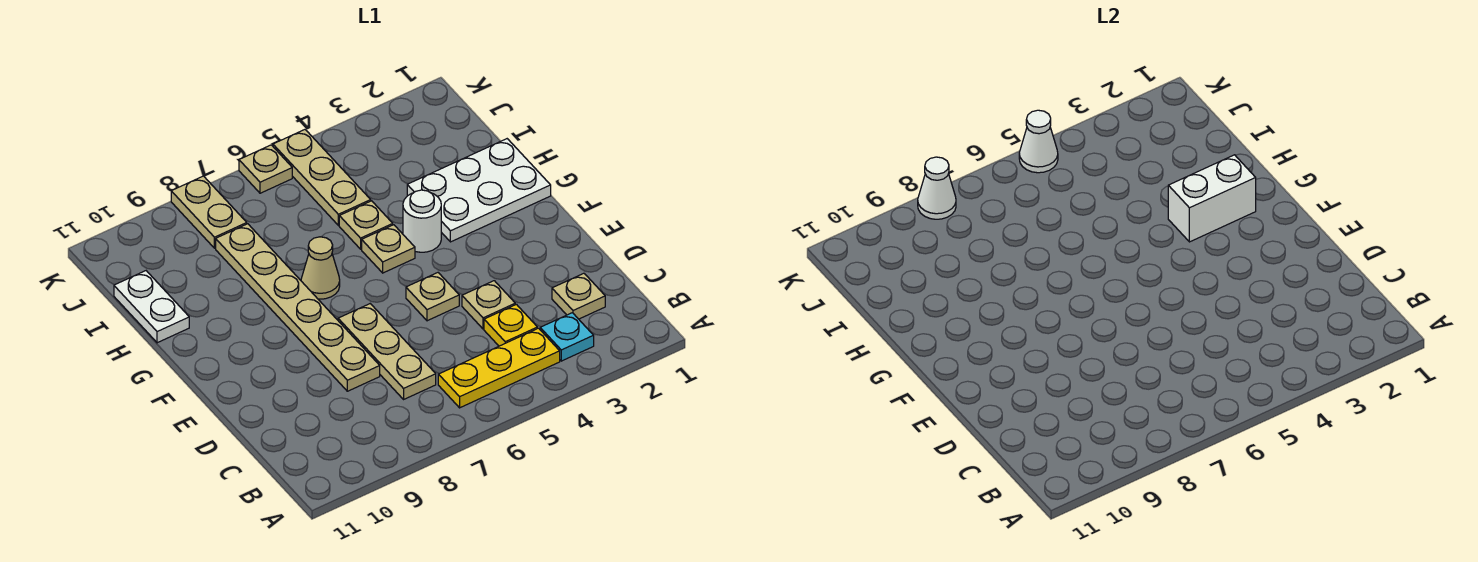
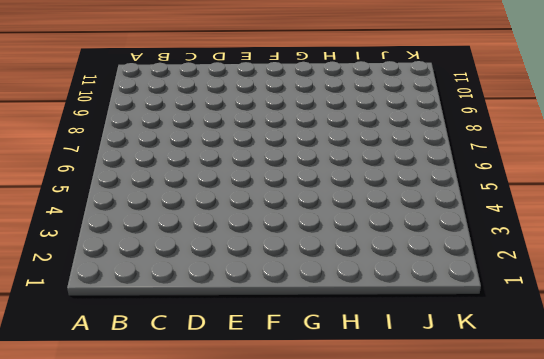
none -> cyan plate B3 level 1
none -> yellow plate B4:B6 level 1
none -> tan plate C2 level 1

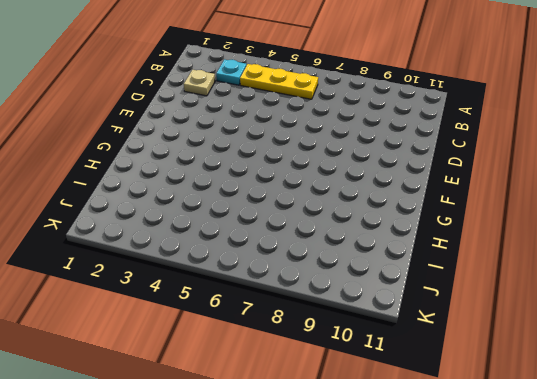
none -> yellow plate C4 level 1
none -> tan plate C7:E7 level 1
none -> tan plate D4 level 1

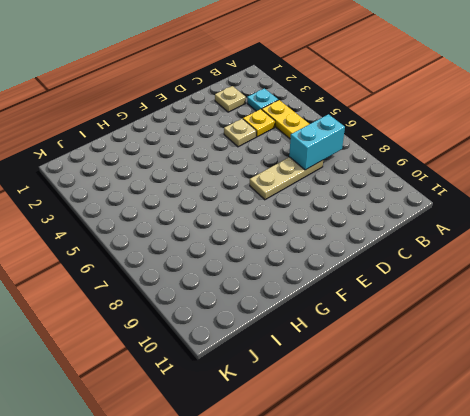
cyan brick B7:C7 level 2 -> none
none -> tan plate D8:I8 level 1
none -> tan plate E5 level 1
none -> white plate G1:H3 level 1

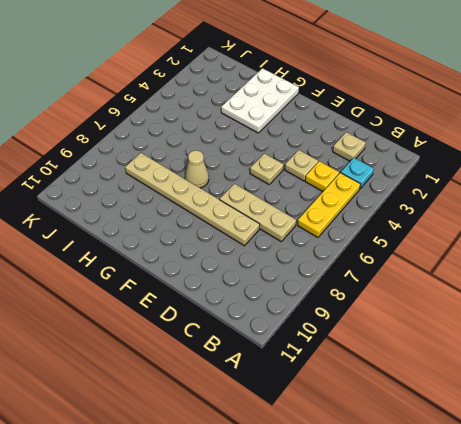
none -> white round brick G4 level 1
none -> tan plate G5 level 1
none -> tan plate H5 level 1

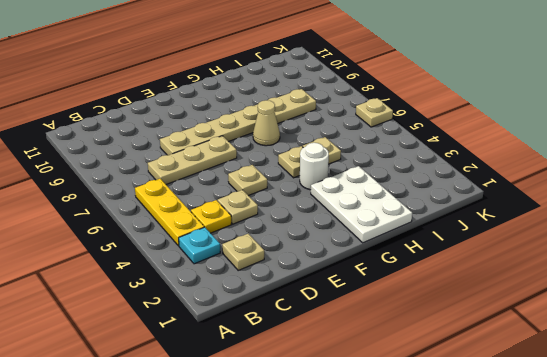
none -> white plate H11:I11 level 1
none -> tan plate I5:K5 level 1
none -> tan plate J8:K8 level 1

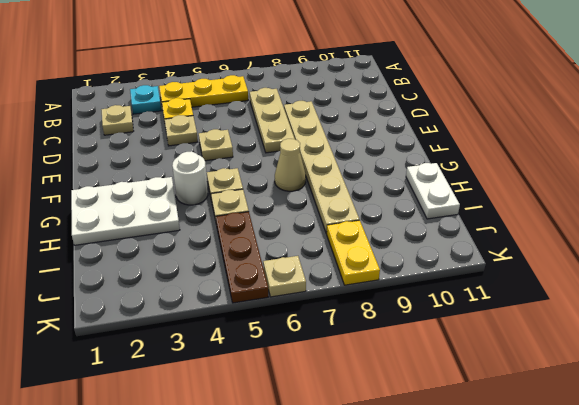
brown plate I5:K5 level 1 -> tan plate I5:K5 level 1
yellow plate J8:K8 level 1 -> tan plate J8:K8 level 1
none -> white brick G2:G3 level 2
none -> white cone K5 level 2
none -> white cone K8 level 2

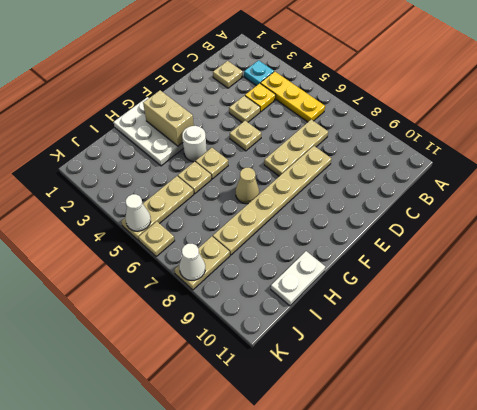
tan brick G2:G3 level 2 -> white brick G2:G3 level 2

